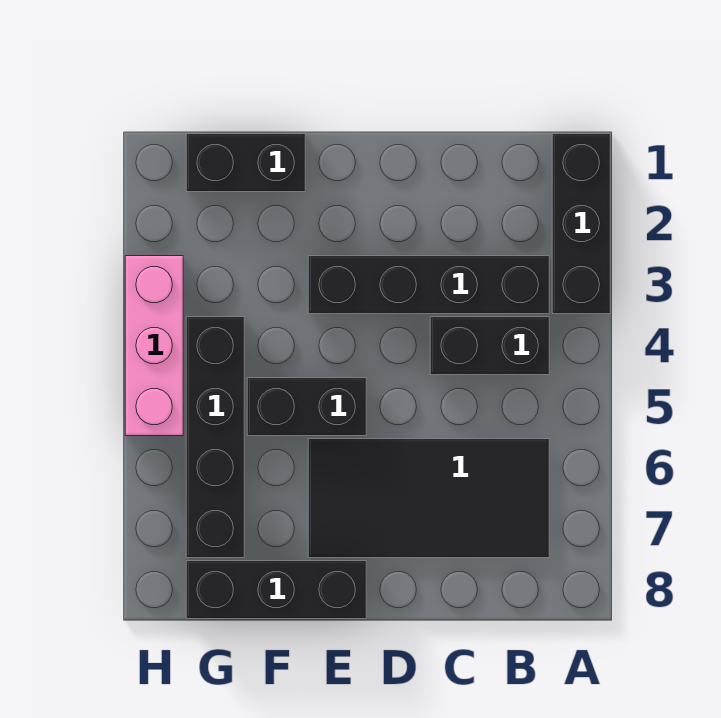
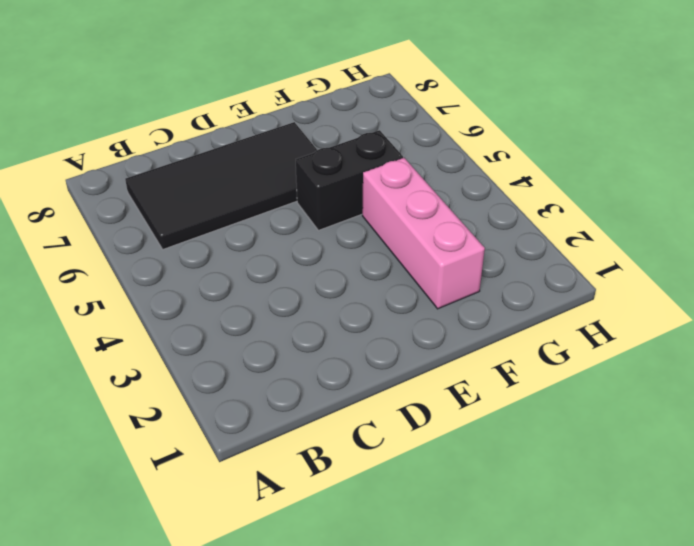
pink brick F2:F4 level 1 -> pink brick H3:H5 level 1
none -> black brick A1:A3 level 1
none -> black brick B3:E3 level 1

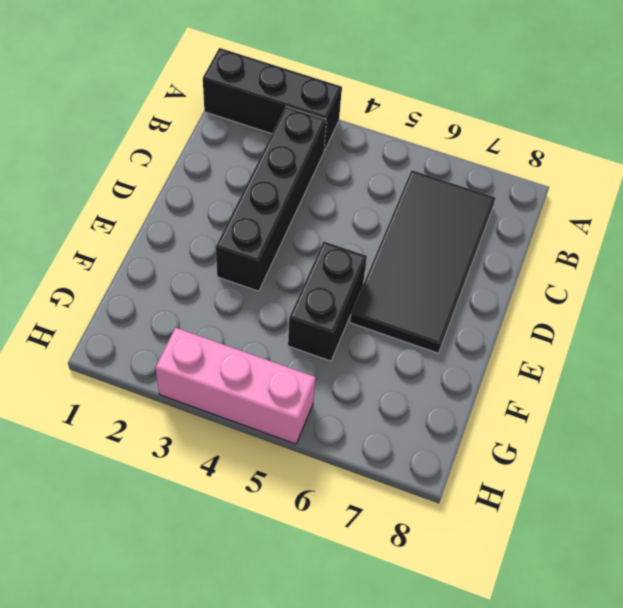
none -> black brick B4:C4 level 1
none -> black brick E8:G8 level 1

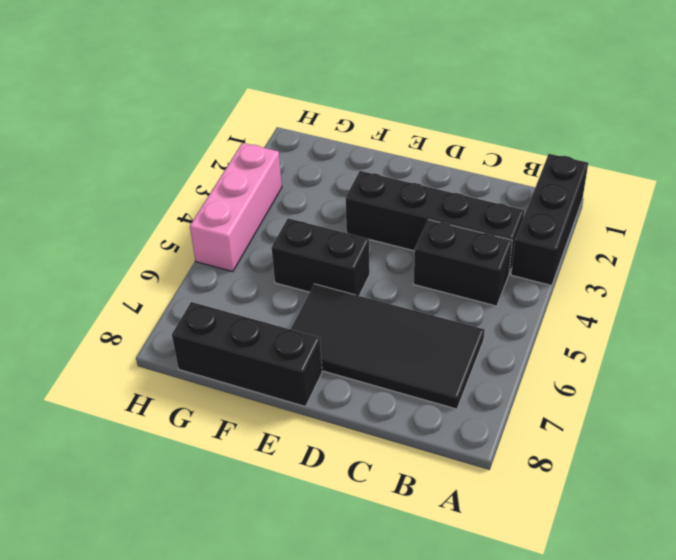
none -> black brick F1:G1 level 1
none -> black brick G4:G7 level 1

